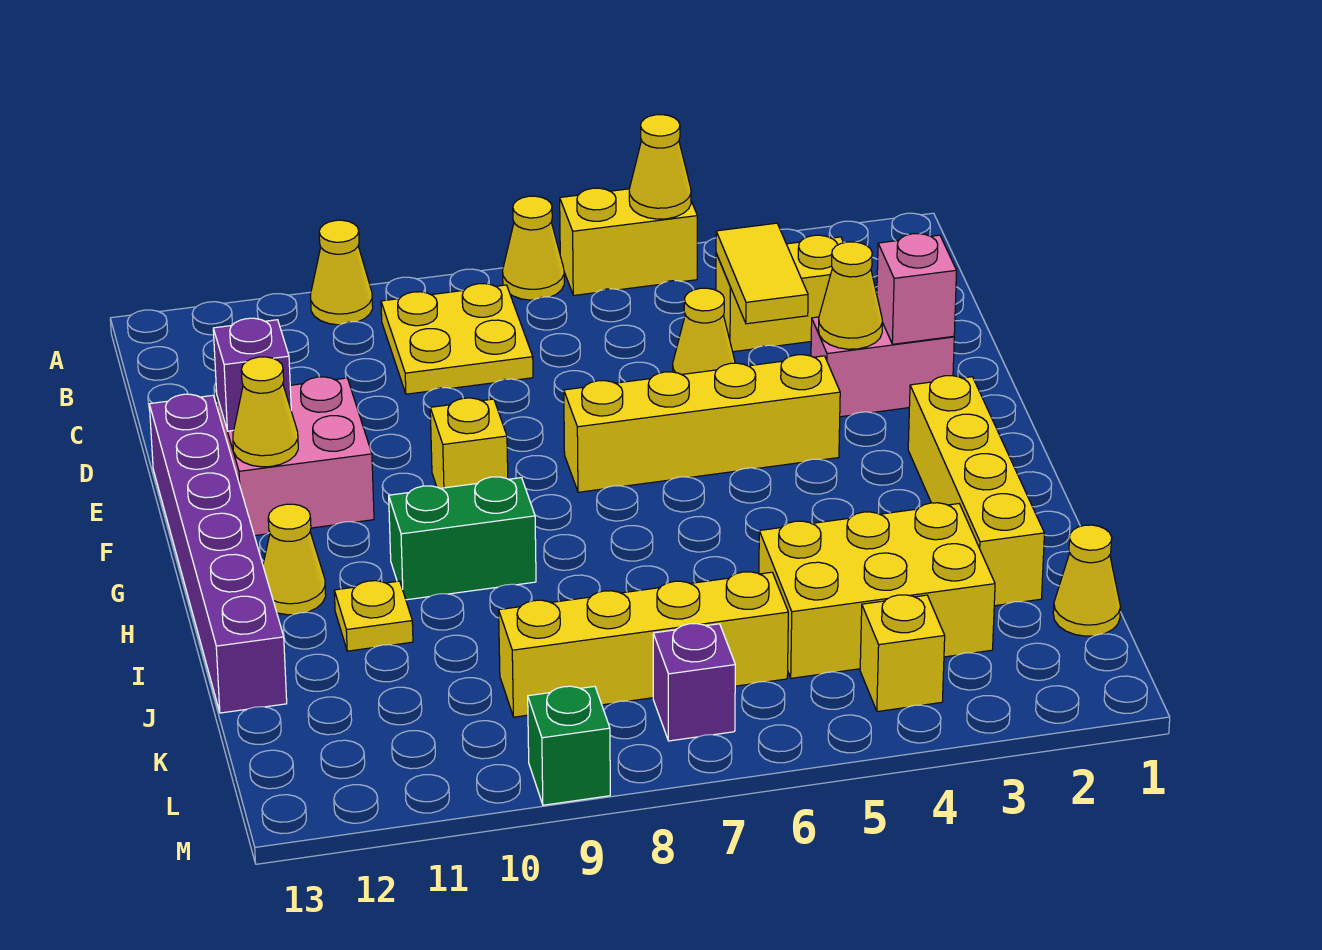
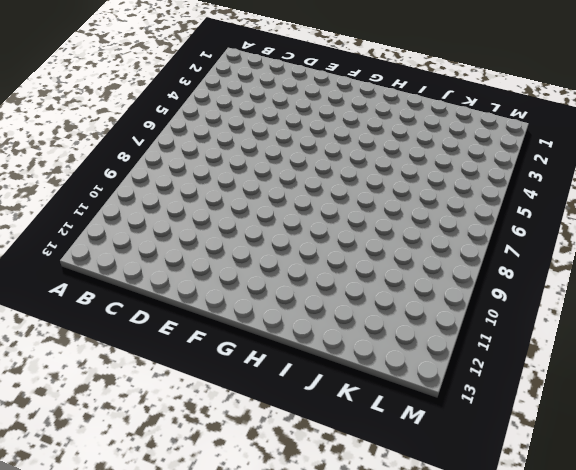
none -> yellow brick A5:A6 level 1
none -> yellow cone A7 level 1
none -> yellow cone A10 level 1

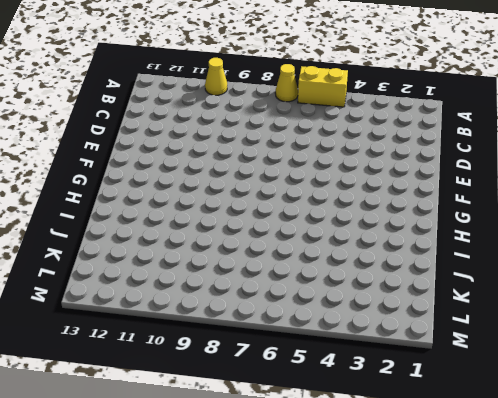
none -> yellow plate B8:C9 level 1
none -> yellow brick C3:C4 level 1
none -> yellow cone D5 level 1

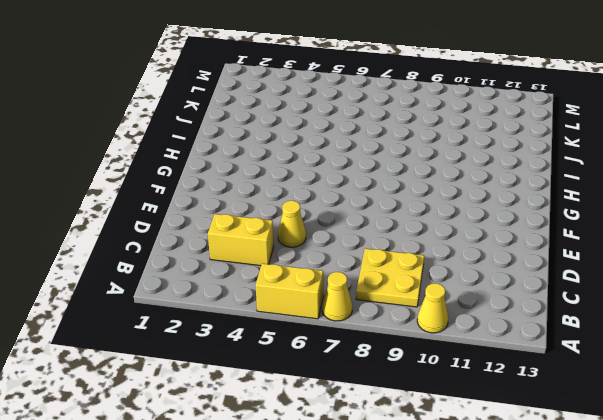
none -> pink brick E2:E3 level 1
none -> pink brick E11:F12 level 1
none -> purple brick E13:J13 level 1

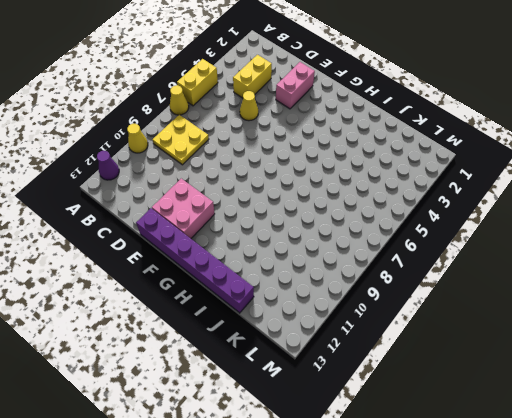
purple cone A12 level 1 -> none
none -> yellow brick F4:F7 level 1
none -> yellow brick F9 level 1
none -> yellow brick G2:J2 level 1

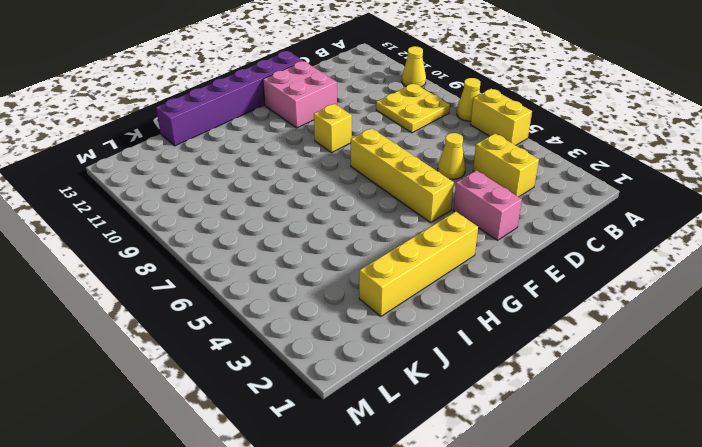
none -> green brick H9:H10 level 1
none -> yellow cone H12 level 1
none -> yellow plate I11 level 1

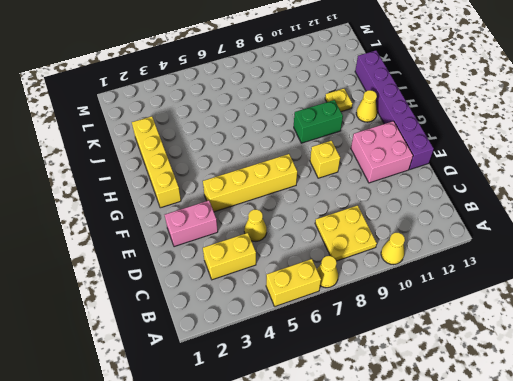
none -> yellow brick J3:K5 level 1
none -> yellow cone K1 level 1
none -> yellow brick K6:K9 level 1

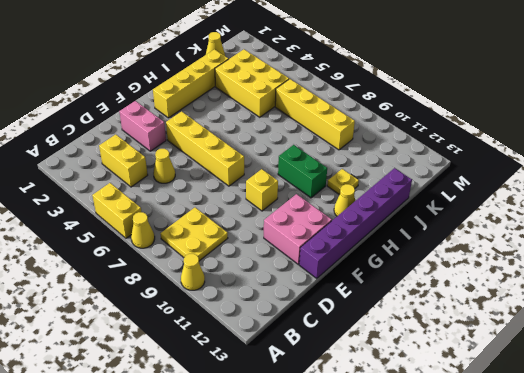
none -> yellow brick L4 level 1
none -> purple brick L7 level 1
none -> green brick M9 level 1

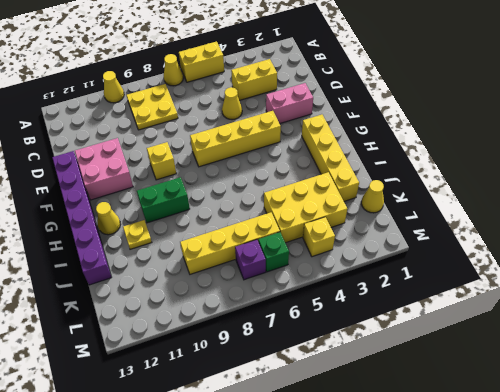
green brick L6 level 1 -> green brick M9 level 1
none -> yellow cone A5 level 2
none -> yellow tile C4:D4 level 2
none -> pink brick E2 level 2

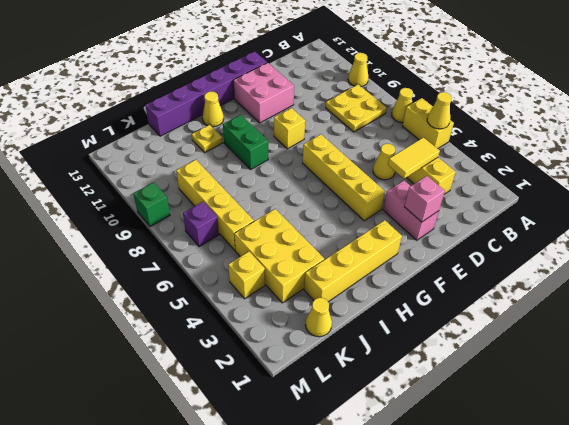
none -> yellow cone E3 level 2
none -> purple brick E12 level 2
none -> yellow cone F12 level 2

